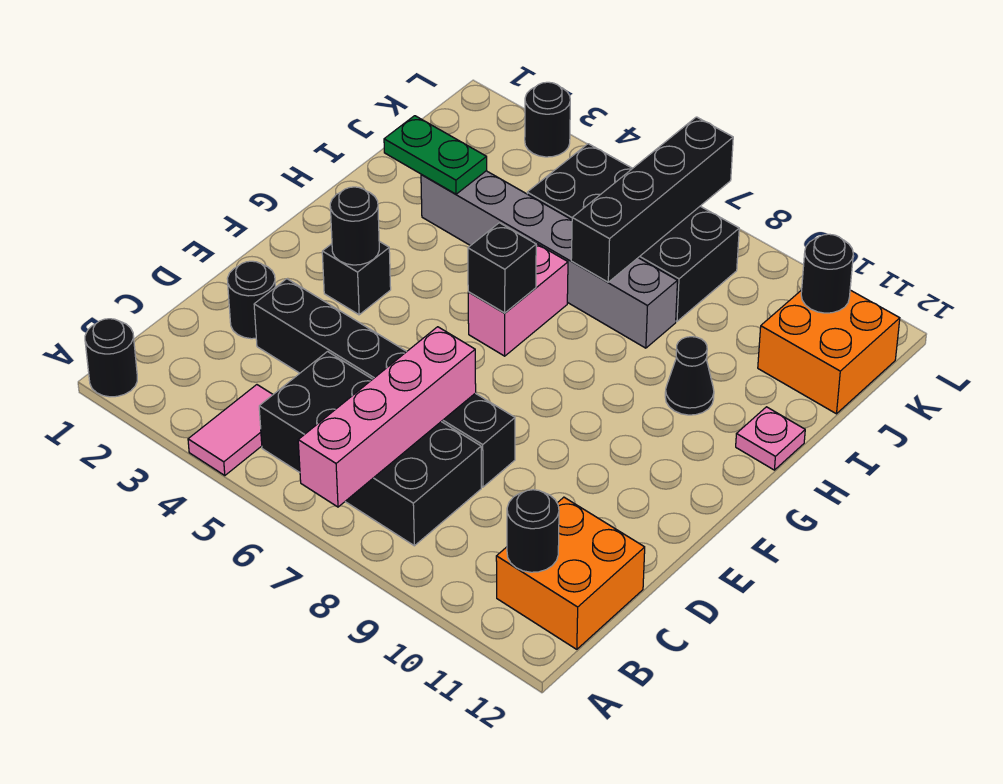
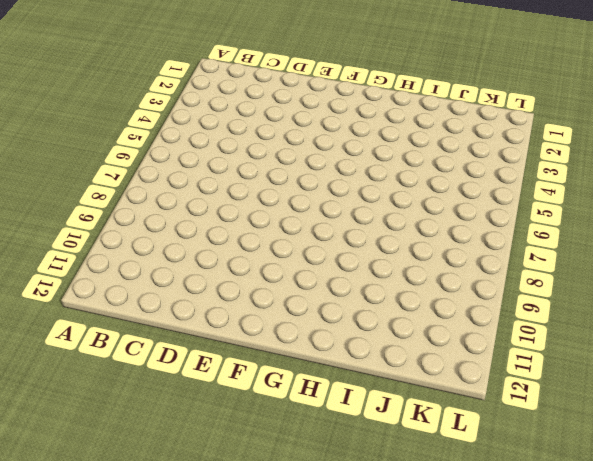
none -> black round brick A1 level 1
none -> pink tile A4:B4 level 1
none -> black brick B5:C8 level 1

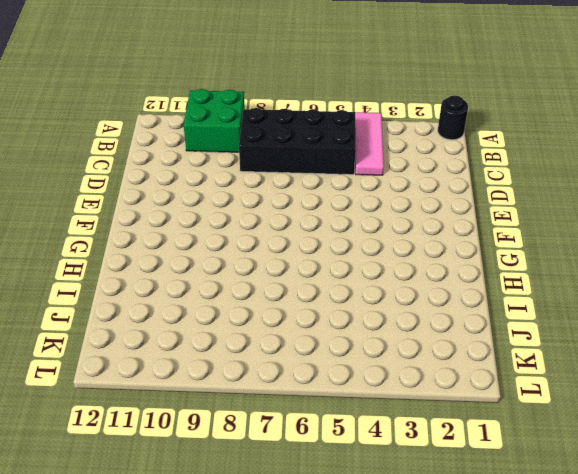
pink tile A4:C4 level 1 -> pink tile A4:B4 level 1
green brick A9:B10 level 1 -> none
none -> orange brick B11:C12 level 1
none -> black round brick D2 level 1
none -> black brick D3:D8 level 1

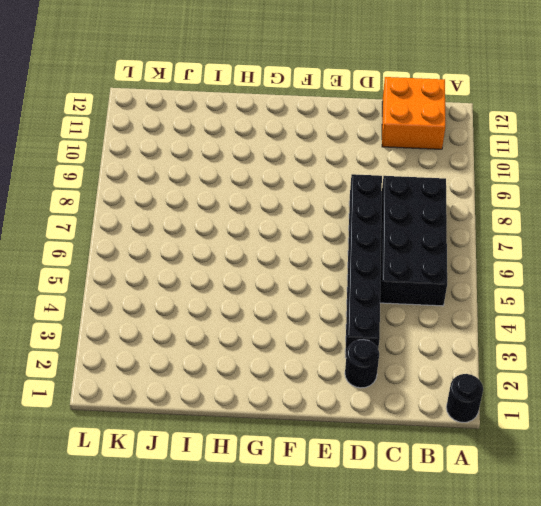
none -> pink tile A4:B4 level 1
none -> black brick F3 level 1
none -> pink brick G6:H6 level 1

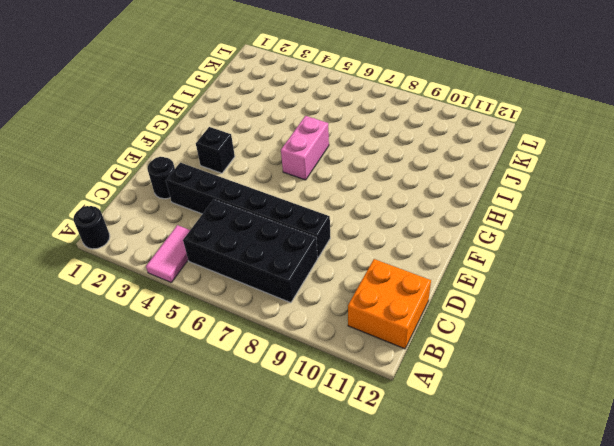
none -> black cone H10 level 1
none -> pink plate H12 level 1
none -> grey brick I3:I8 level 1

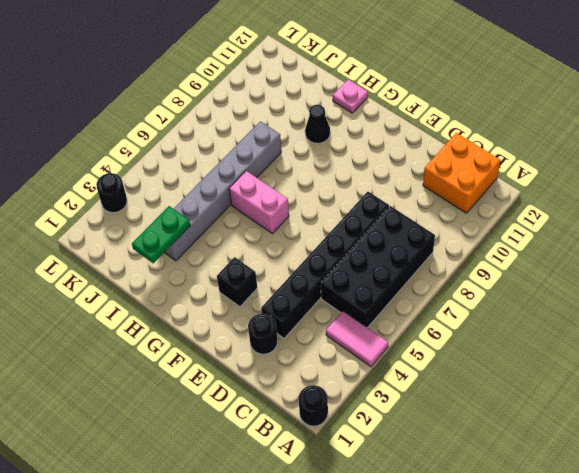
none -> black brick J5:K8 level 1
none -> orange brick J11:K12 level 1
none -> pink brick A7:D7 level 2

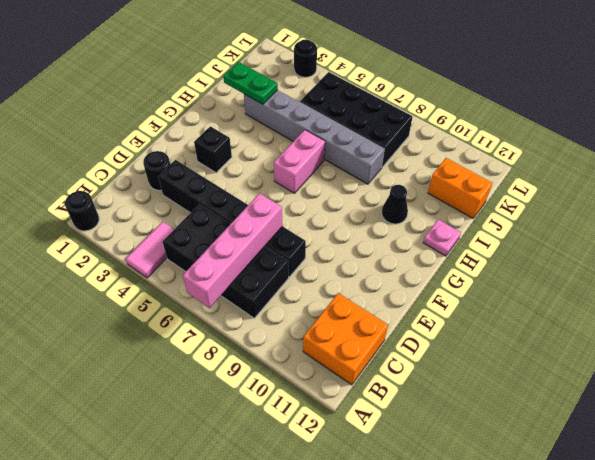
orange brick J11:J12 level 1 -> orange brick J11:K12 level 1
none -> black round brick B11 level 2
none -> black round brick F3 level 2
none -> black brick G6 level 2

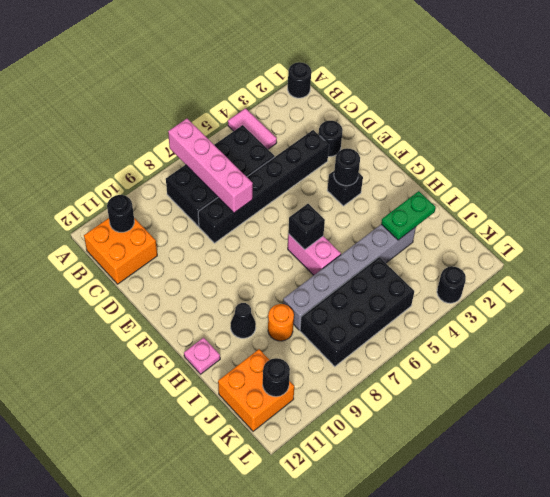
orange round brick I9 level 1 -> none
none -> black brick I7:L7 level 2

